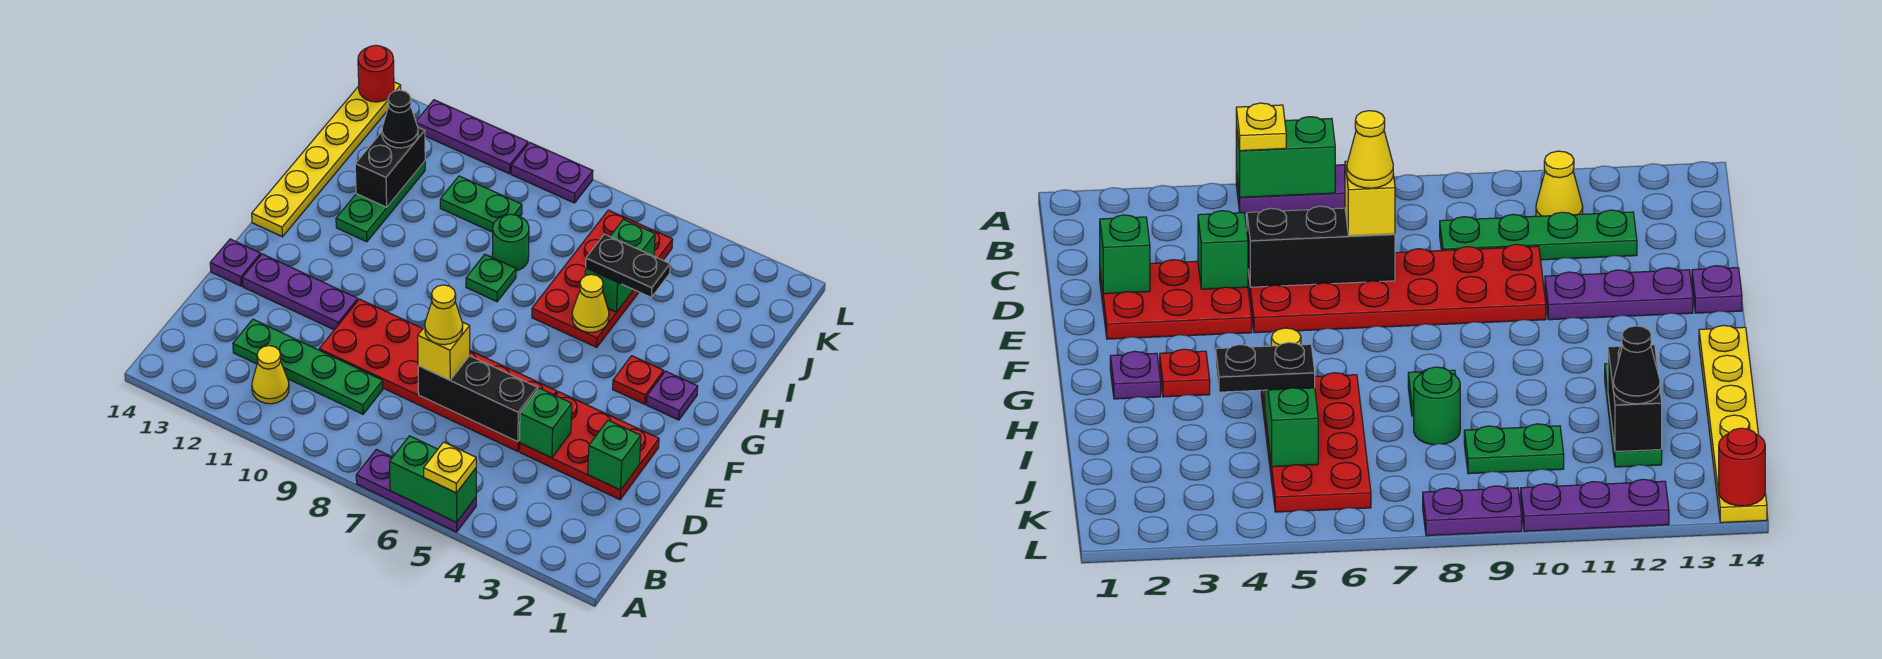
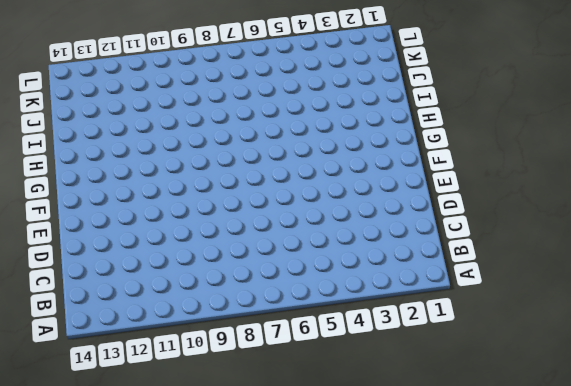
none -> purple plate A5:A7 level 1
none -> yellow cone B11 level 1
none -> green plate C9:C12 level 1
none -> red plate D2:E4 level 1

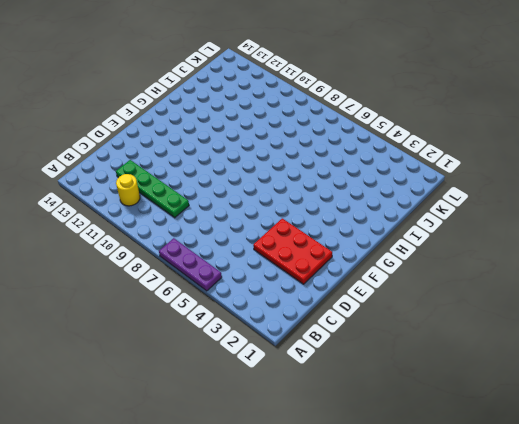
yellow round brick B11 level 1 -> yellow cone B11 level 1
none -> red plate D5:E10 level 1
none -> purple plate E11:E13 level 1
none -> purple plate E14 level 1
none -> purple plate G2 level 1

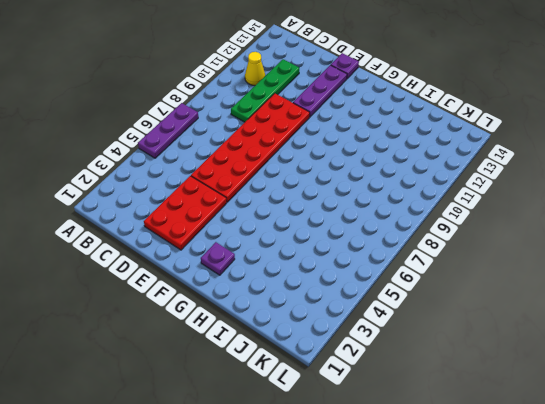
none -> red plate G3 level 1
none -> yellow plate G14:L14 level 1
none -> red plate H5:K6 level 1
none -> green plate H8 level 1

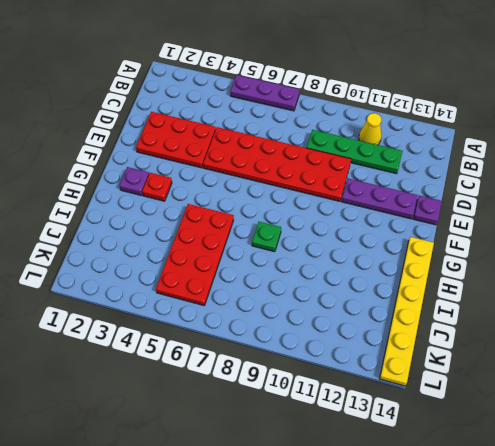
none -> green plate H12:J12 level 1
none -> green round brick I8 level 1
none -> green plate J9:J10 level 1
none -> purple plate L8:L9 level 1

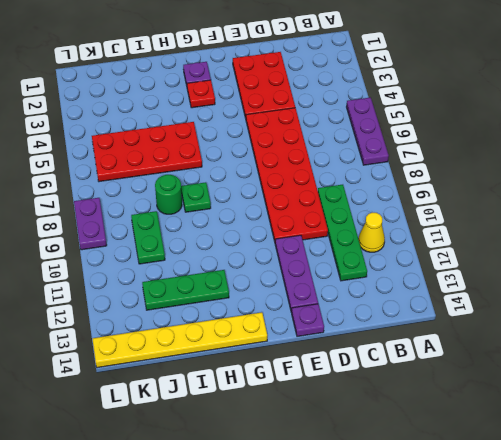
none -> purple plate L10:L12 level 1
none -> green brick A5:A6 level 2
none -> green brick D2 level 2
none -> green brick D4 level 2

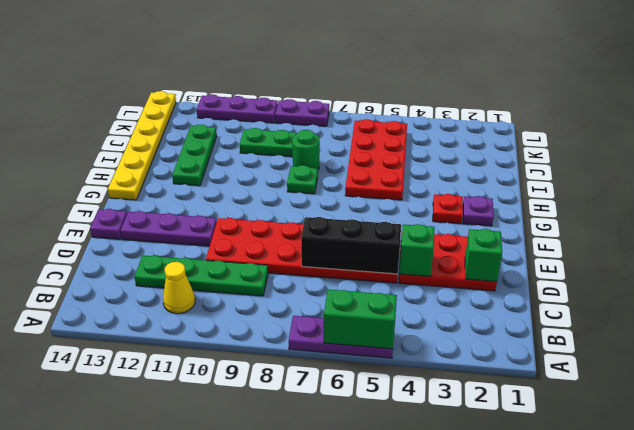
none -> yellow cone H5 level 2
none -> green brick I5:J5 level 2
none -> black brick I12:J12 level 2
none -> red round brick L14 level 2

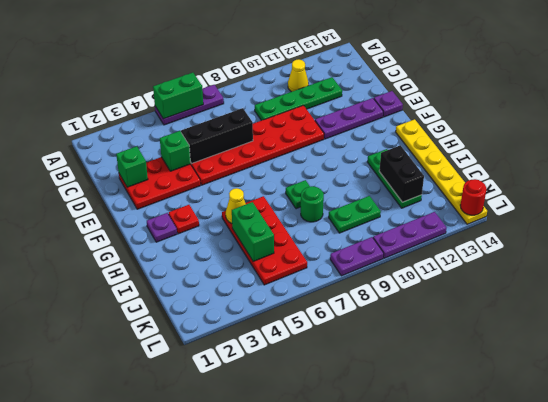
none -> yellow plate A5 level 3
none -> yellow brick D7 level 3
none -> black plate I4:I5 level 3
none -> black cone J12 level 3

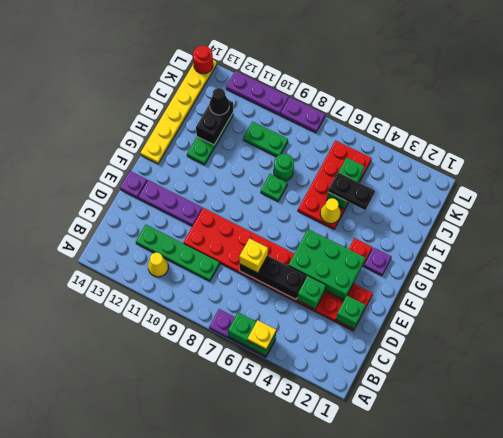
green brick E3:F5 level 2 -> none
none -> yellow cone D7 level 4

